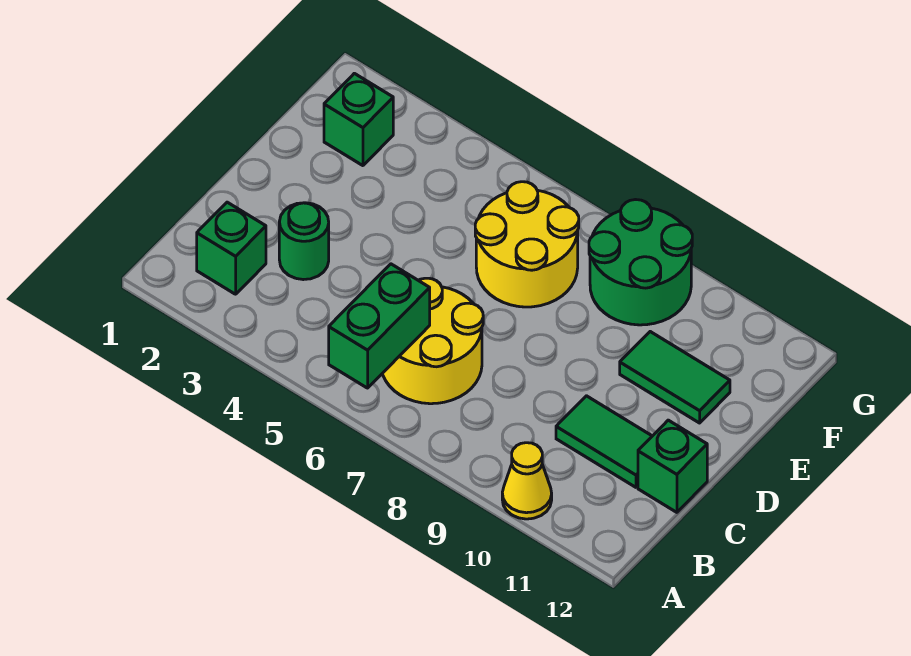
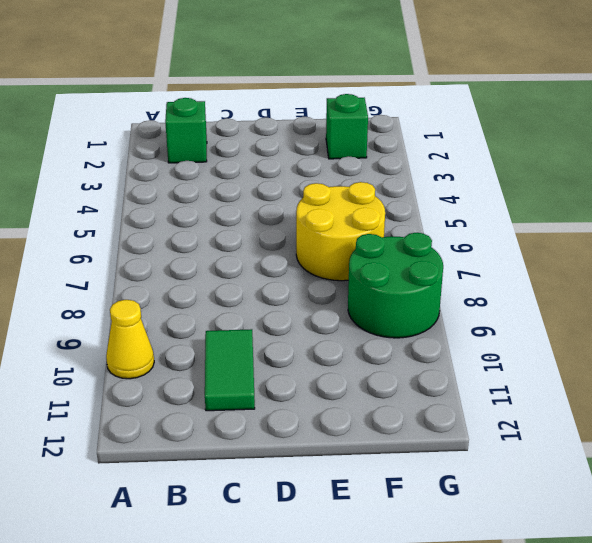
none -> yellow round brick B6:C7 level 1
none -> green round brick C3 level 1

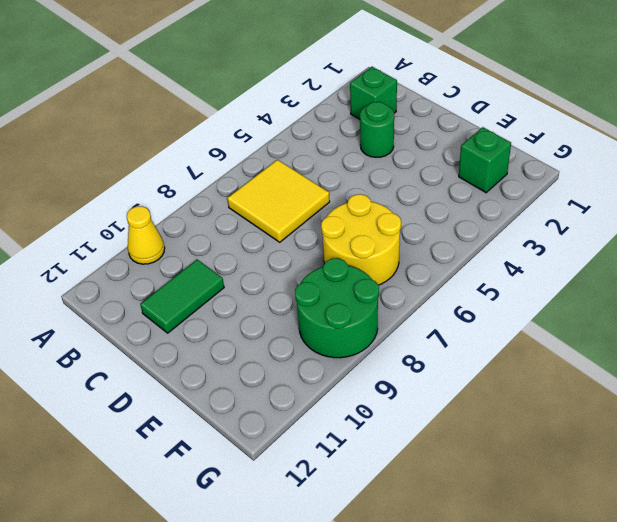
yellow tile B6:C7 level 1 -> yellow round brick B6:C7 level 1
none -> green brick C12 level 1
none -> green tile E10:E11 level 1

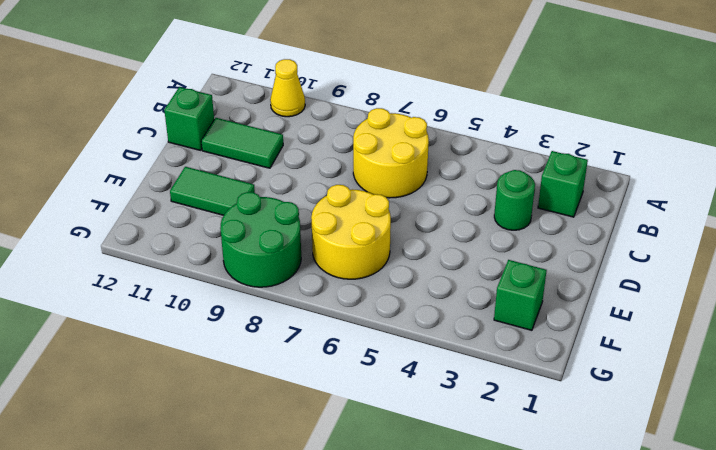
none -> green brick A6:B6 level 2

